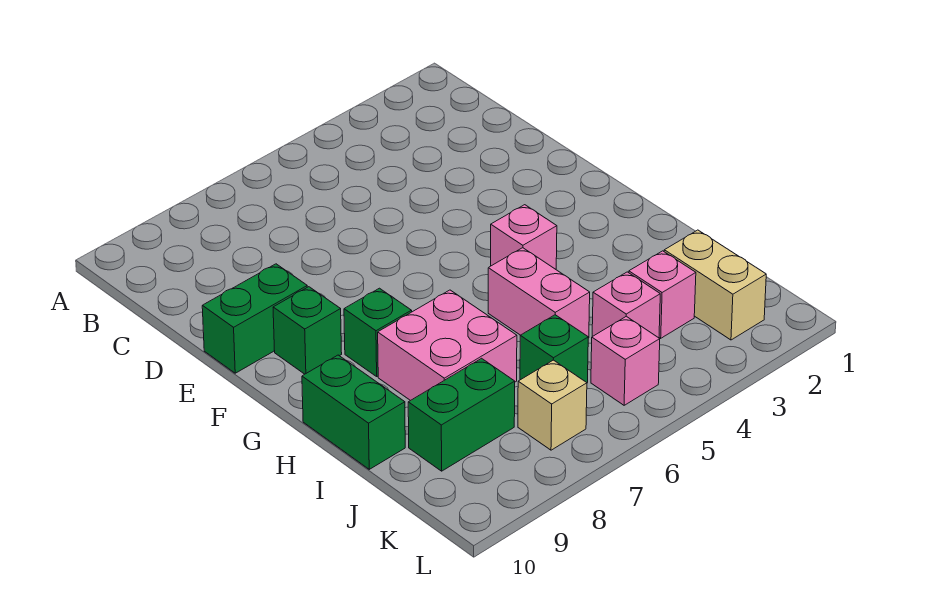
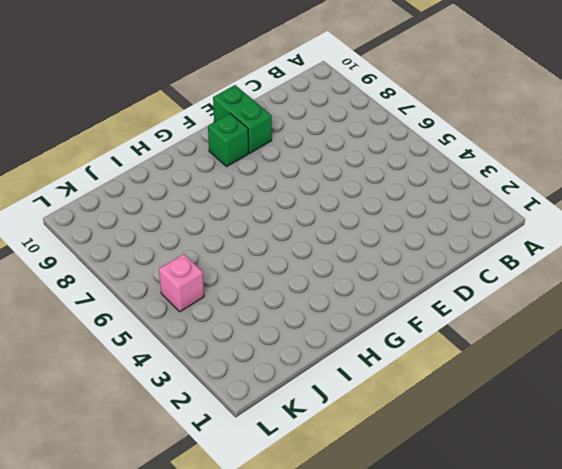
none -> pink brick G4 level 1
none -> green brick G8 level 1
none -> pink brick H5:I5 level 1

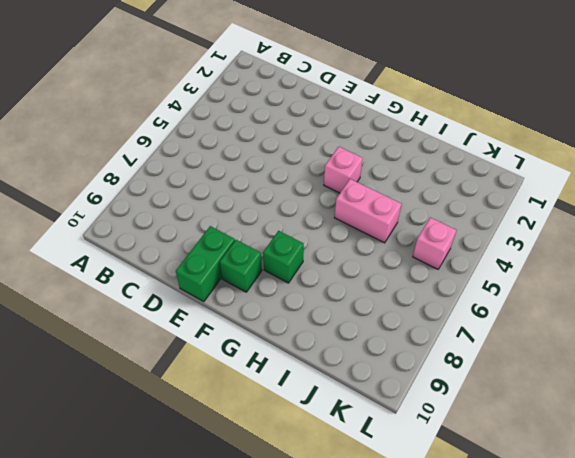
none -> pink brick H7:I8 level 1
none -> green brick H10:I10 level 1
none -> tan brick J2:K2 level 1

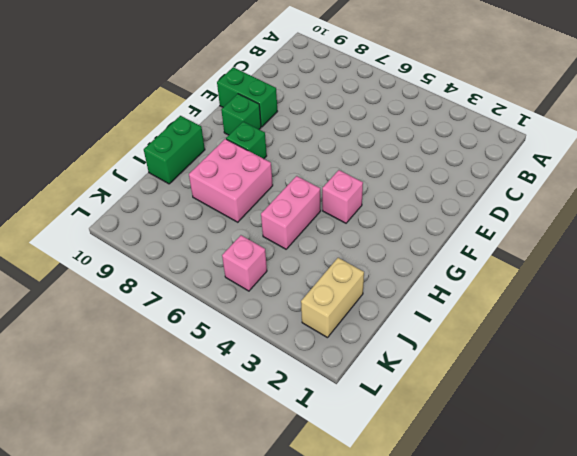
none -> pink brick J3 level 1
none -> pink brick J4 level 1
none -> green brick J6 level 1

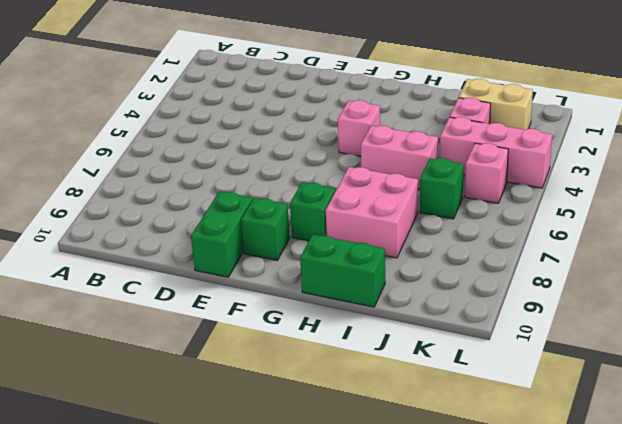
pink brick J4:L4 level 1 -> pink brick J4 level 1
none -> green brick J8:J9 level 1
none -> tan brick K7 level 1

